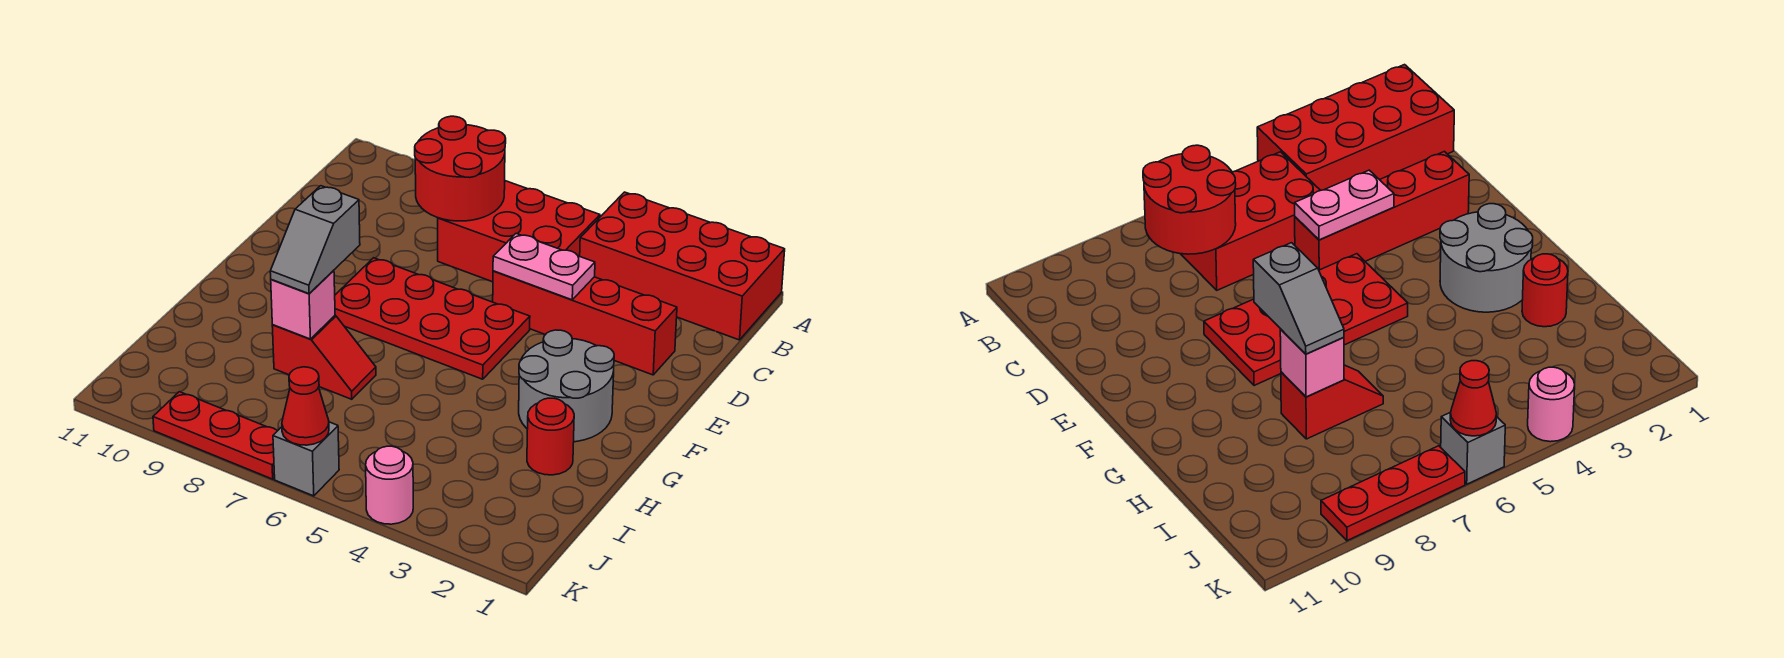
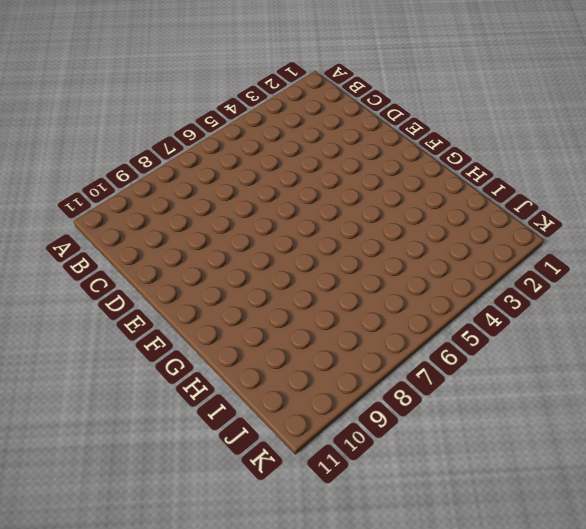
none -> red brick A1:B4 level 1
none -> red brick B5:C7 level 1
none -> red brick D2:D5 level 1

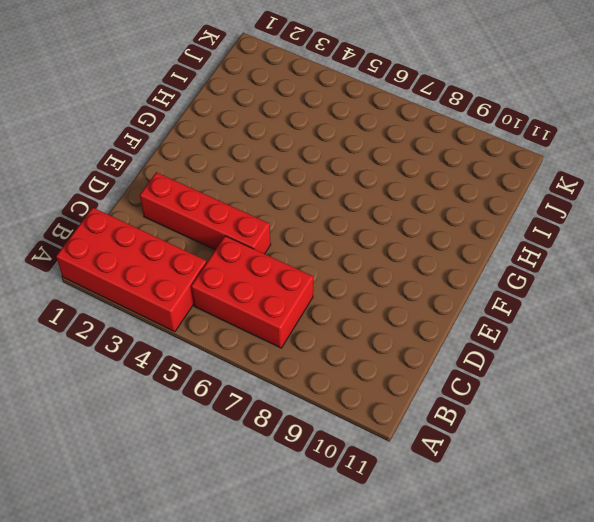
none -> red plate E5:F8 level 1
none -> grey round brick F2:G3 level 1
none -> red round brick H2 level 1

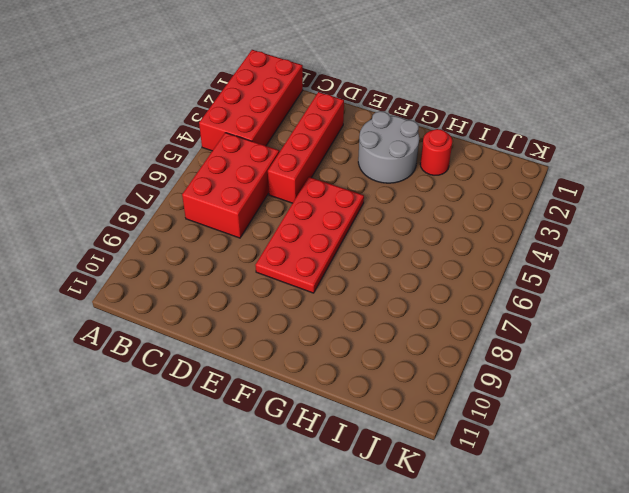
none -> red slope H7:H8 level 1 top 8
none -> pink round brick K4 level 1
none -> grey brick K6 level 1

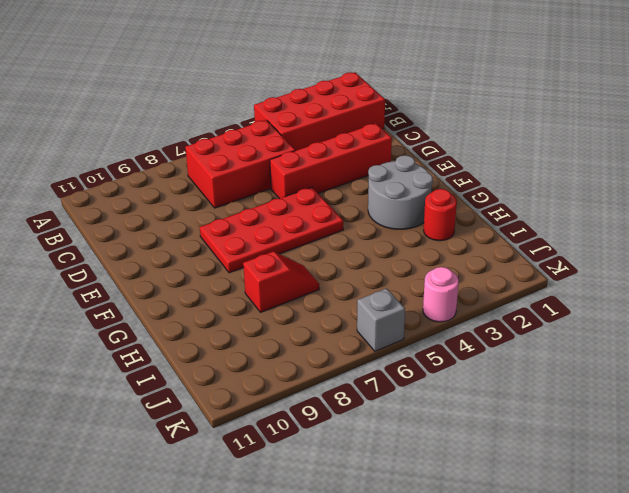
none -> red plate K7:K9 level 1
none -> red round brick B7:C8 level 2
none -> pink plate D4:D5 level 2

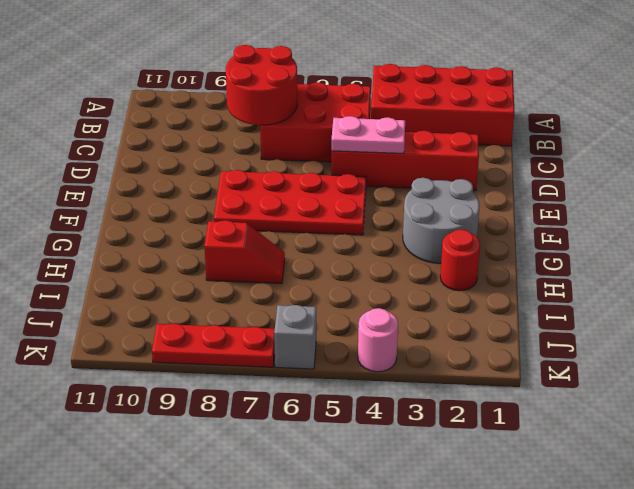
none -> pink brick H8 level 2
none -> red cone K6 level 2
none -> grey slope G8:H8 level 3 top G

